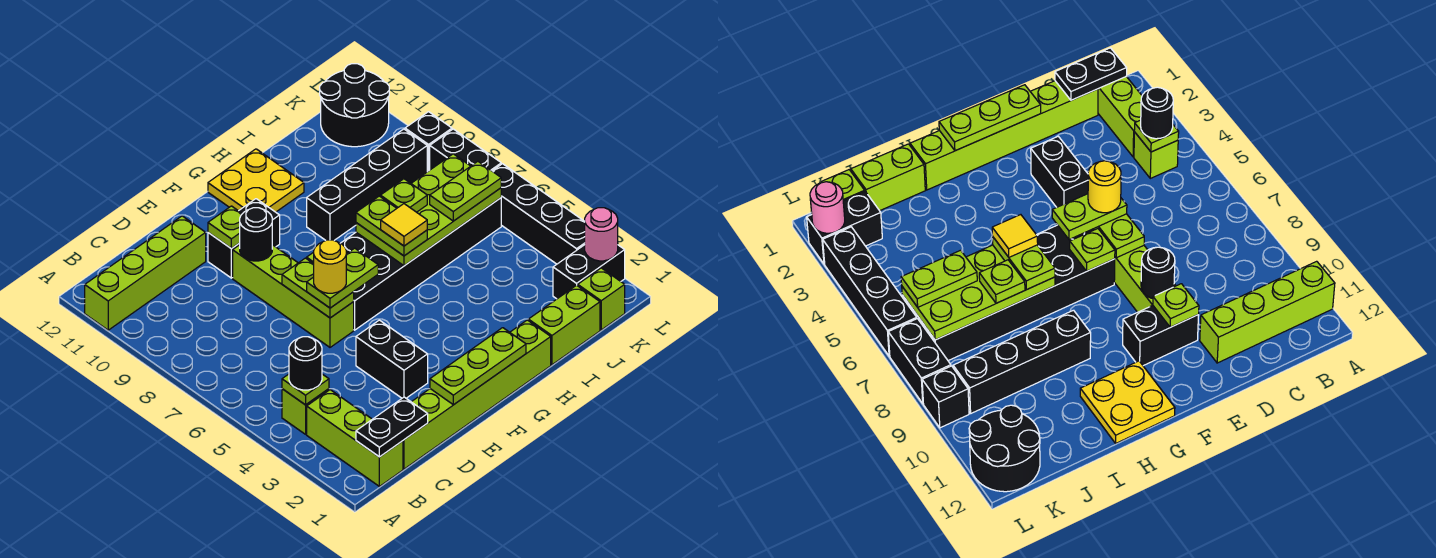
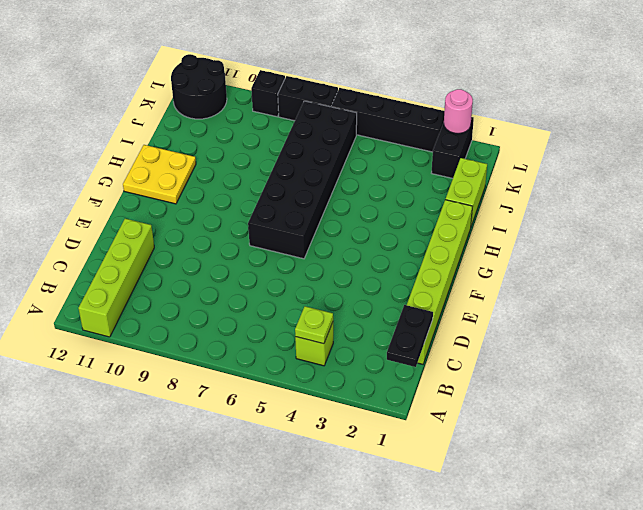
none -> lime brick B1:B3 level 1
none -> black brick E3:E4 level 1
none -> lime brick E6:E9 level 1
none -> black brick E10:F10 level 1

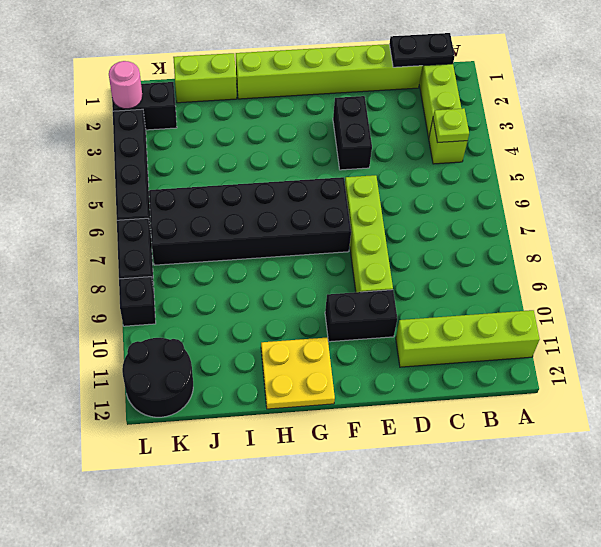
none -> black brick H9:K9 level 1
none -> lime brick K1 level 1
none -> lime plate E1:G1 level 2
none -> lime plate E6:E7 level 2

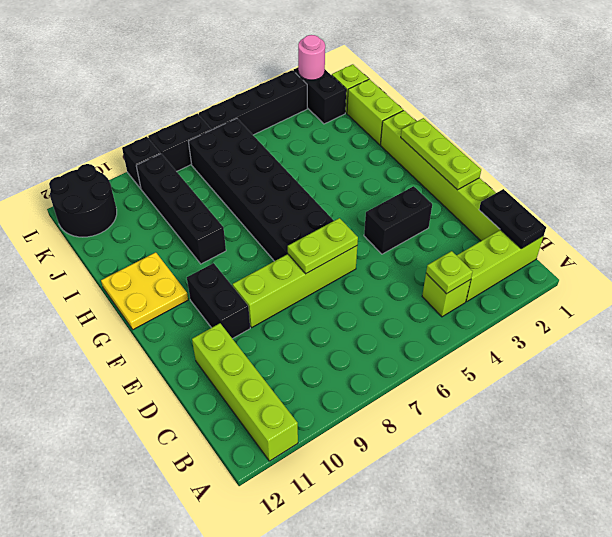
none -> black round brick E9 level 2
none -> lime plate E10 level 2
none -> lime plate F7 level 2
none -> lime plate H6:K7 level 2

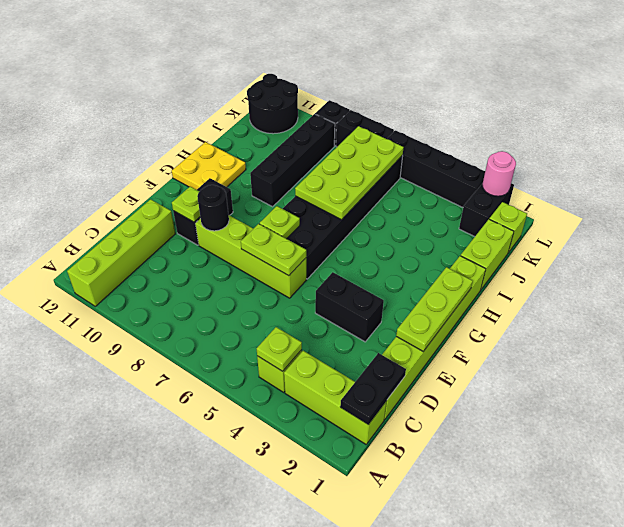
none -> black round brick B4 level 3
none -> lime plate E6:F6 level 3
none -> lime plate H6:H7 level 3
none -> lime plate I7 level 3

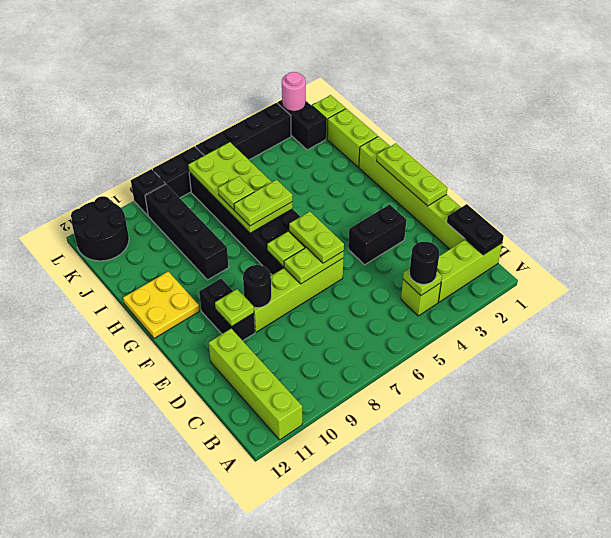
none -> lime plate J6:K6 level 3
none -> yellow round brick E6 level 4
none -> yellow tile H6 level 4

